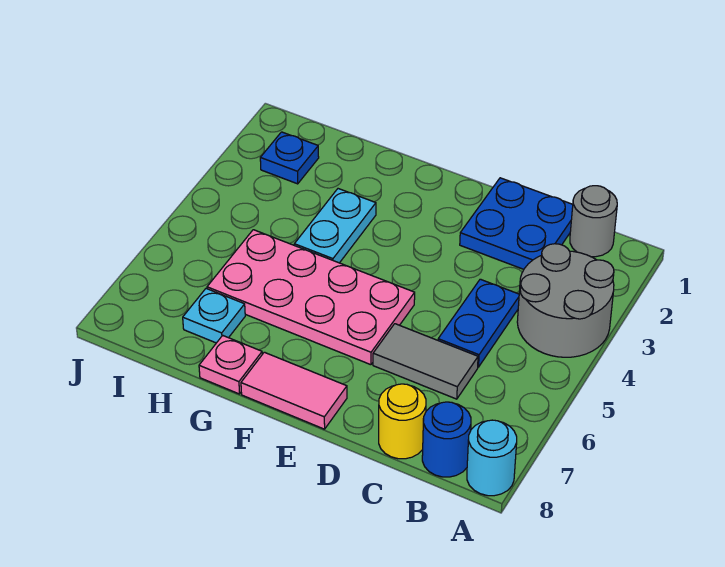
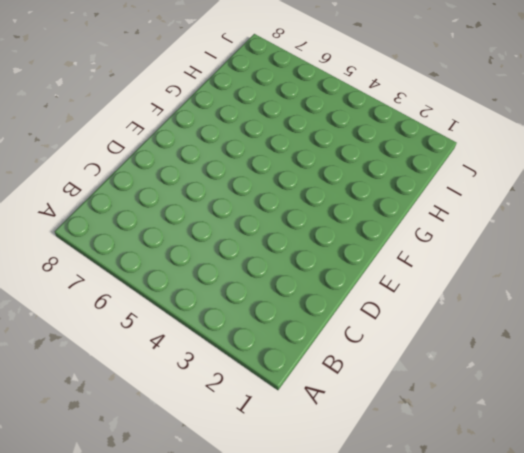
none -> grey round brick A3:B4 level 1
none -> cyan round brick A8 level 1
none -> grey round brick B1 level 1

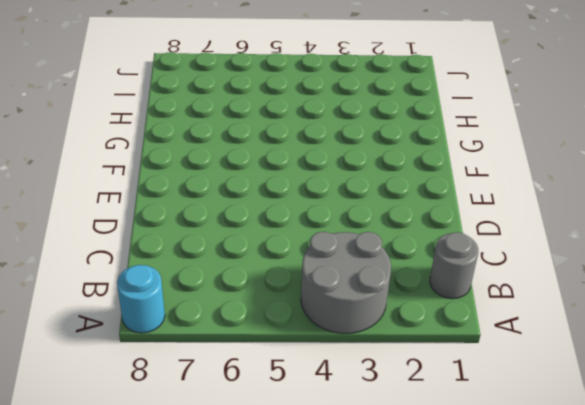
none -> blue round brick B8 level 1
none -> blue plate C1:D2 level 1
none -> blue plate C4:C5 level 1

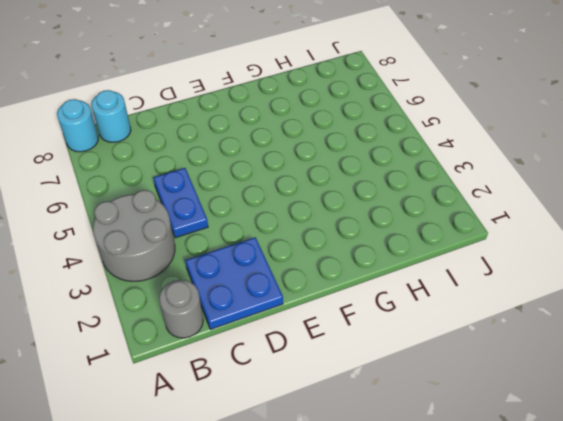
cyan round brick B8 level 1 -> blue round brick B8 level 1
none -> grey tile C6:D6 level 1
none -> yellow round brick C8 level 1
none -> pink plate E5:H6 level 1

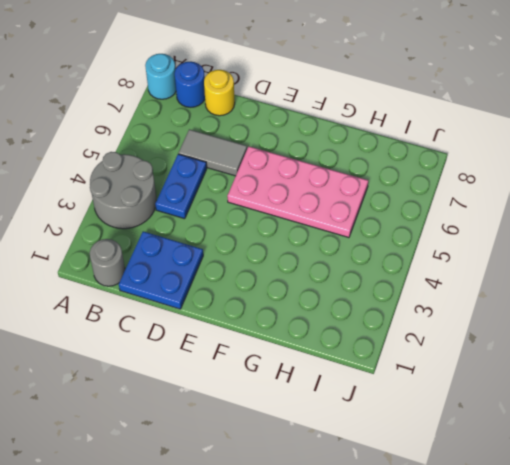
none -> pink tile E8:F8 level 1
none -> cyan plate G3:G4 level 1
none -> pink plate G8 level 1

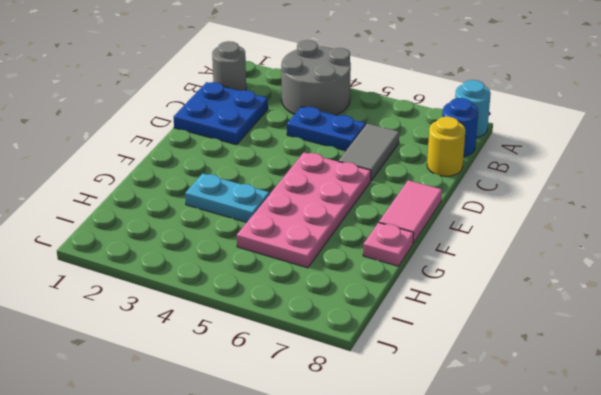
none -> cyan plate H7 level 1
none -> blue plate I2 level 1

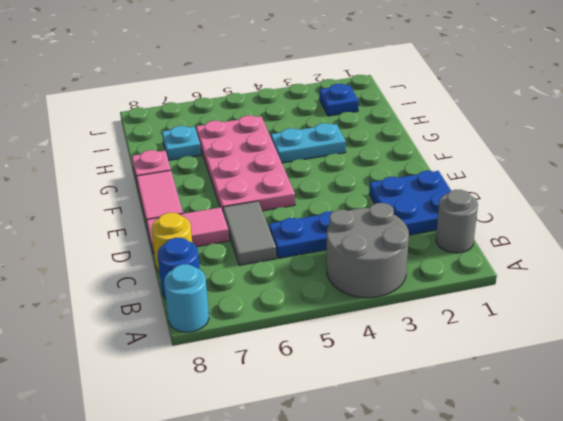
pink tile D7:D8 level 1 -> none

